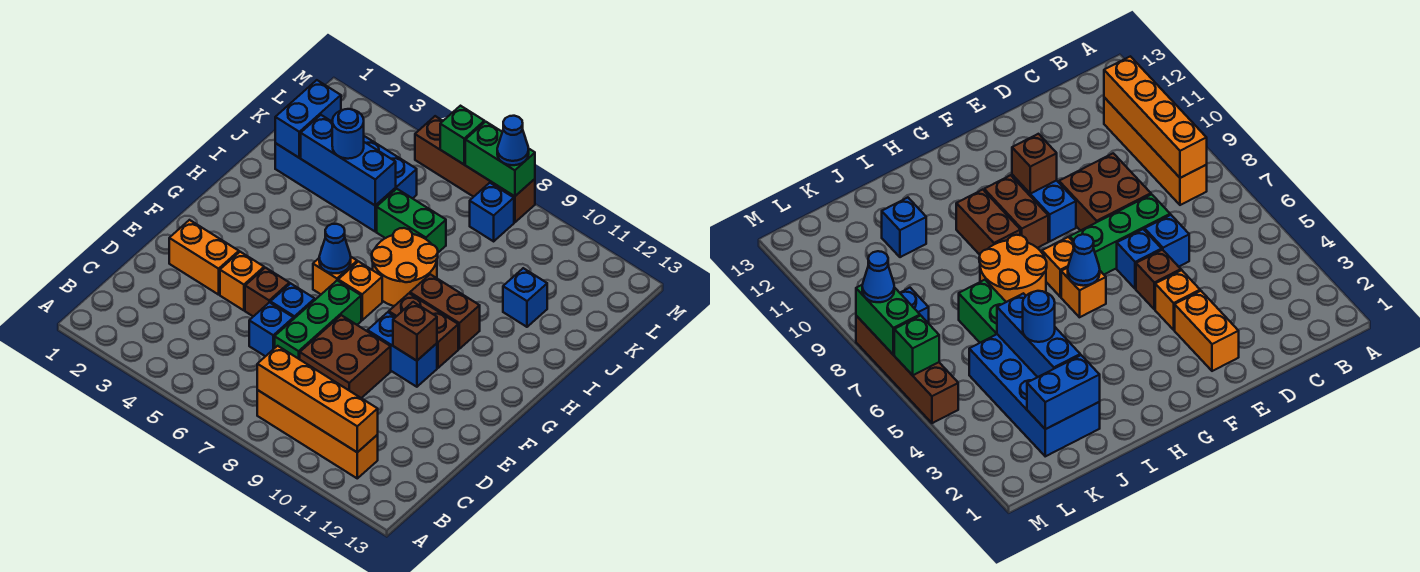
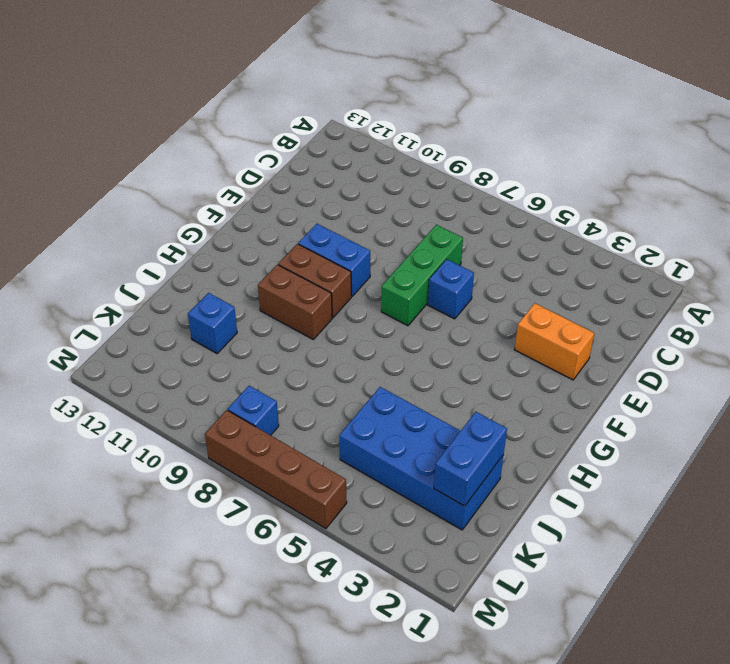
none -> orange brick B8:B11 level 1
none -> blue brick D6 level 1
none -> brown brick D8:E9 level 1

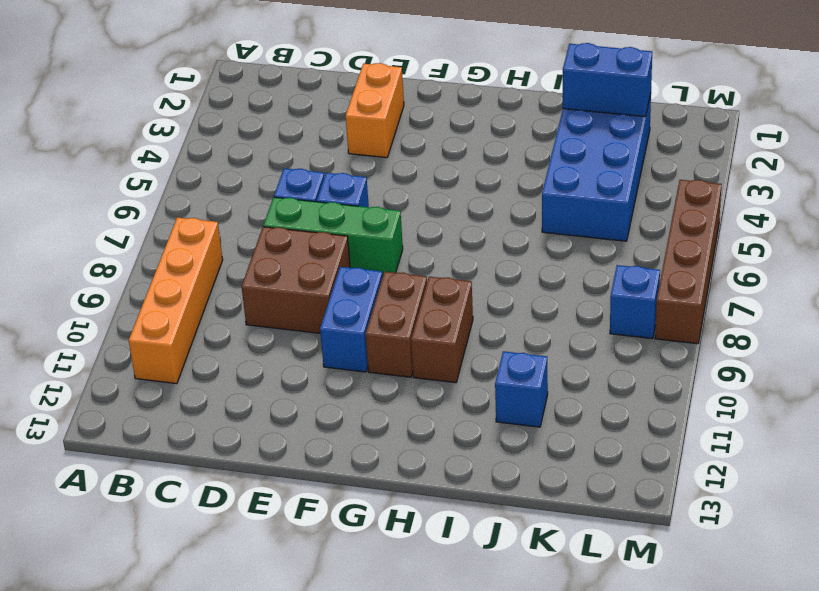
none -> orange brick E4 level 1
none -> brown brick E5 level 1
none -> orange brick G6 level 1

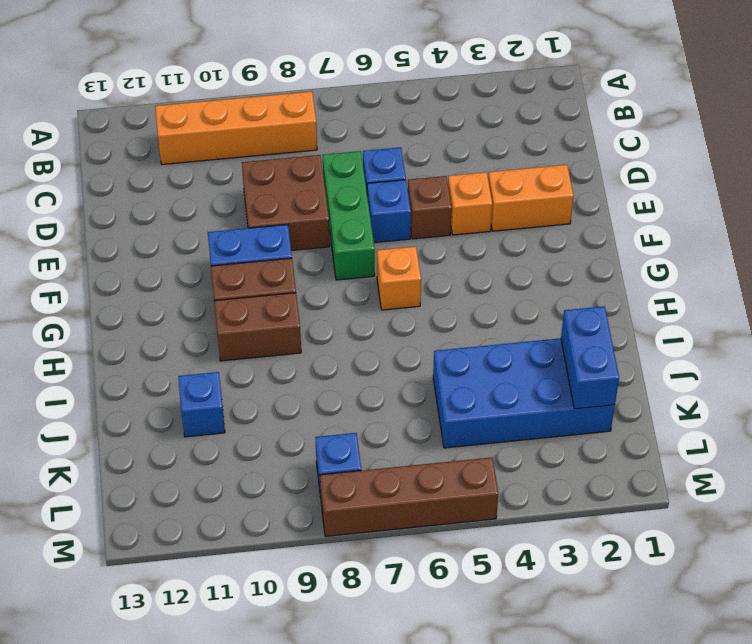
none -> orange brick G7 level 1
none -> orange round brick H7:I8 level 1
none -> green brick J6:J7 level 1

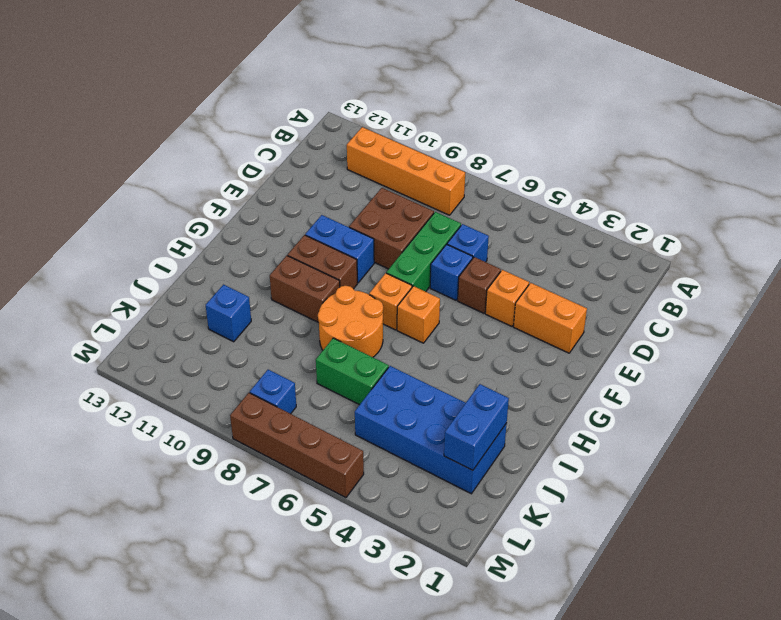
none -> orange brick B8:B11 level 2
none -> brown brick F10 level 2
none -> blue cone G6 level 2

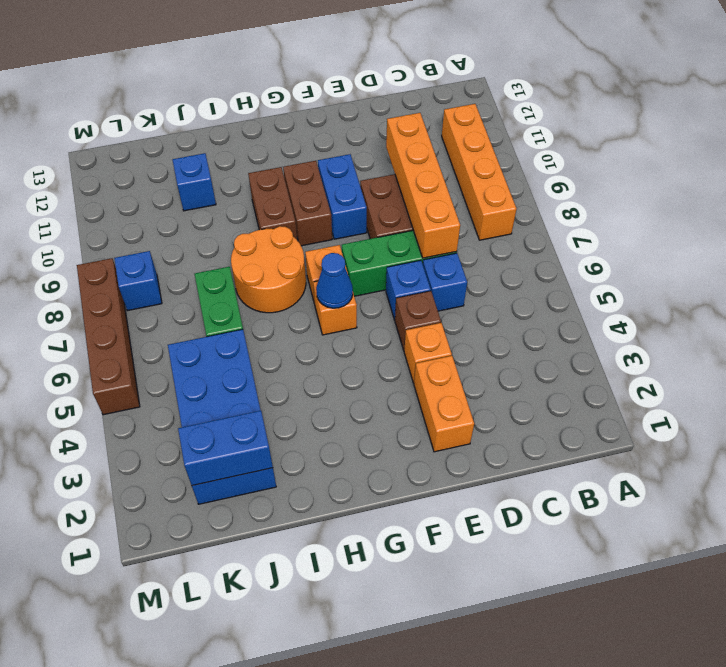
orange brick D7:D10 level 2 -> orange brick B8:B11 level 2
none -> brown brick F10 level 2
none -> blue brick J3:J5 level 2
none -> green brick M6 level 2

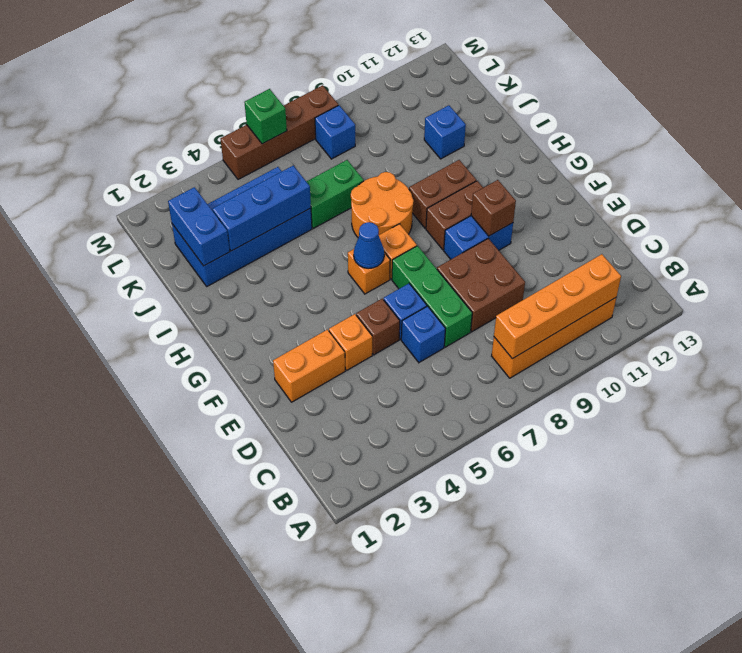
none -> green brick M7:M8 level 2
none -> blue round brick J4 level 3
none -> blue cone M8 level 3

